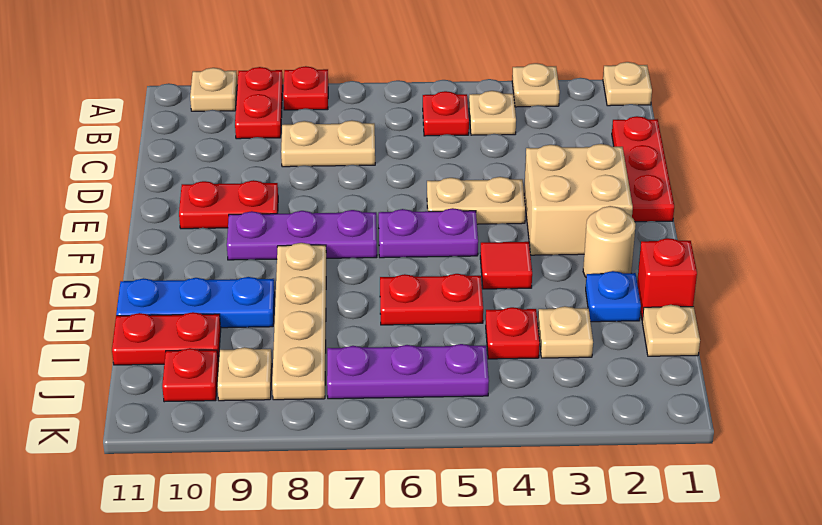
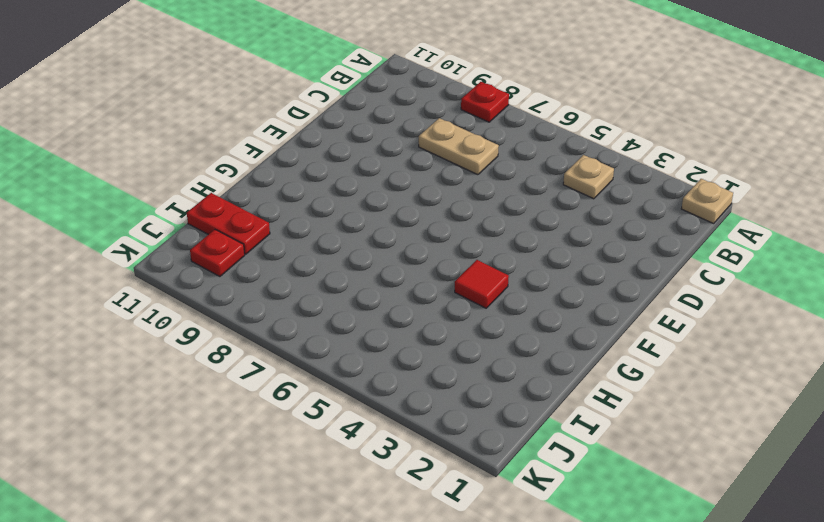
none -> tan plate A3 level 1
none -> red plate A9:B9 level 1
none -> tan plate A10 level 1

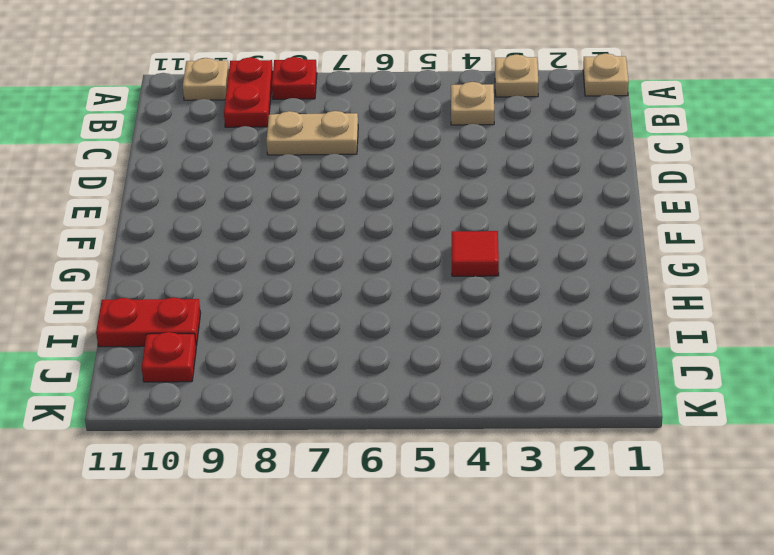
none -> red plate B5 level 1
none -> red plate C1:E1 level 1
none -> tan brick E2:F3 level 1

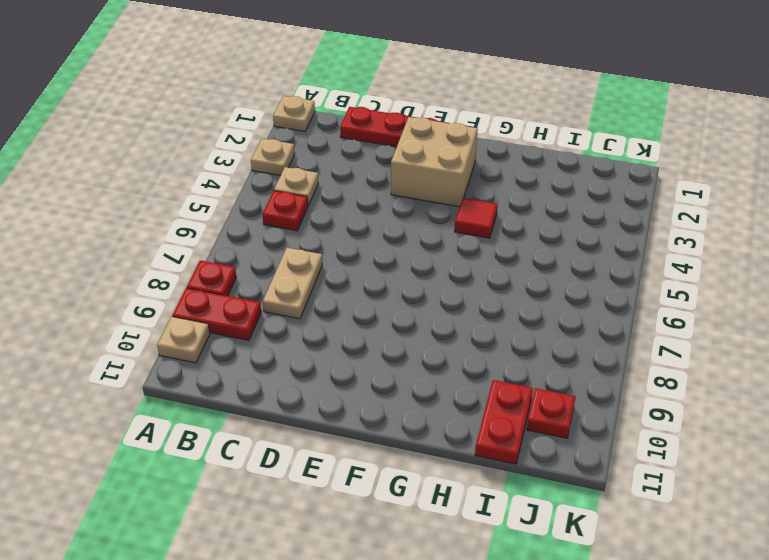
none -> tan plate E4:E5 level 1
none -> red plate E9:E10 level 1
none -> purple plate F5:F6 level 1

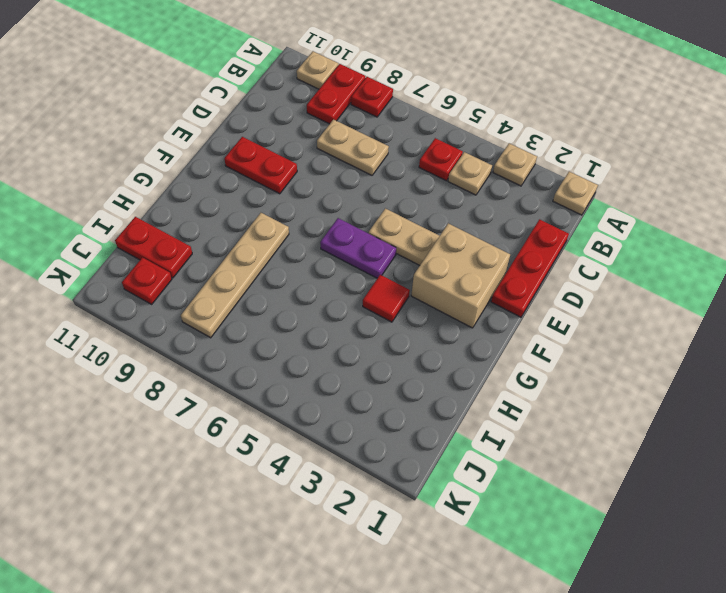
none -> purple plate F7:F9 level 1
none -> tan round brick G2 level 1
none -> red brick H1 level 1

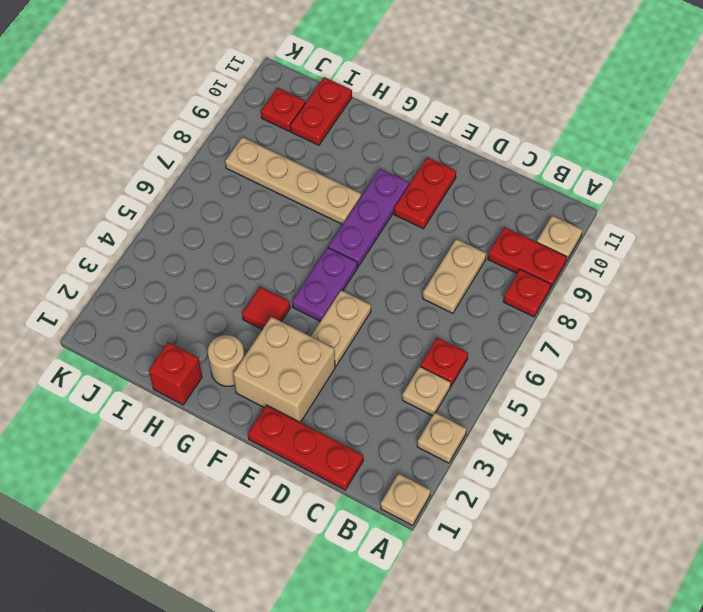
none -> blue plate H2 level 1
none -> red plate H5:H6 level 1
none -> blue plate H9:H11 level 1

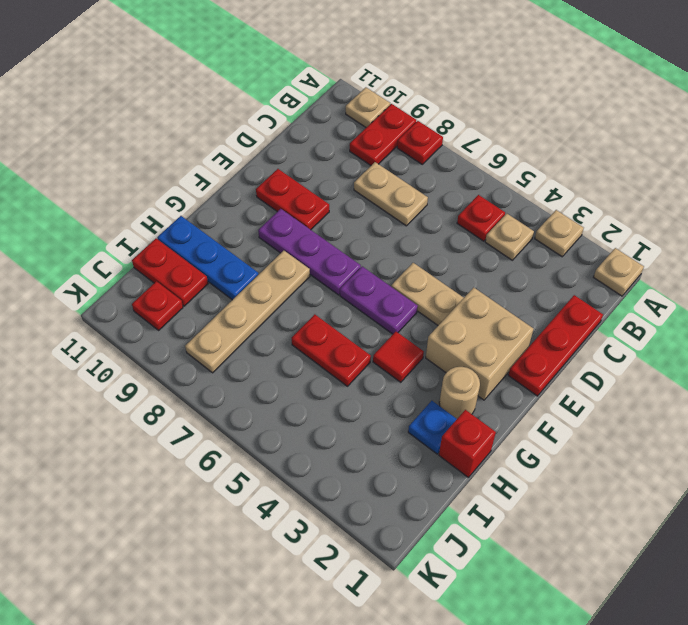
none -> tan plate I1 level 1
none -> tan plate I3 level 1
none -> red plate I4 level 1

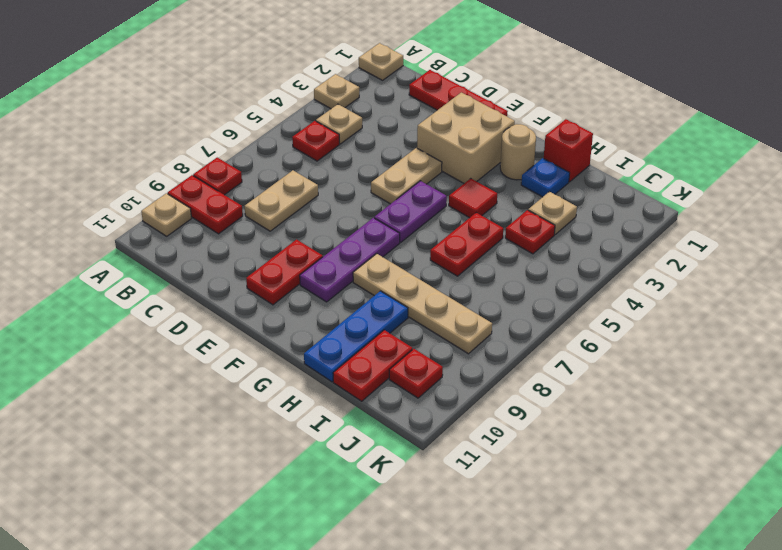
none -> tan plate I1 level 1
none -> purple plate J5:J7 level 1
none -> tan plate J9 level 1

